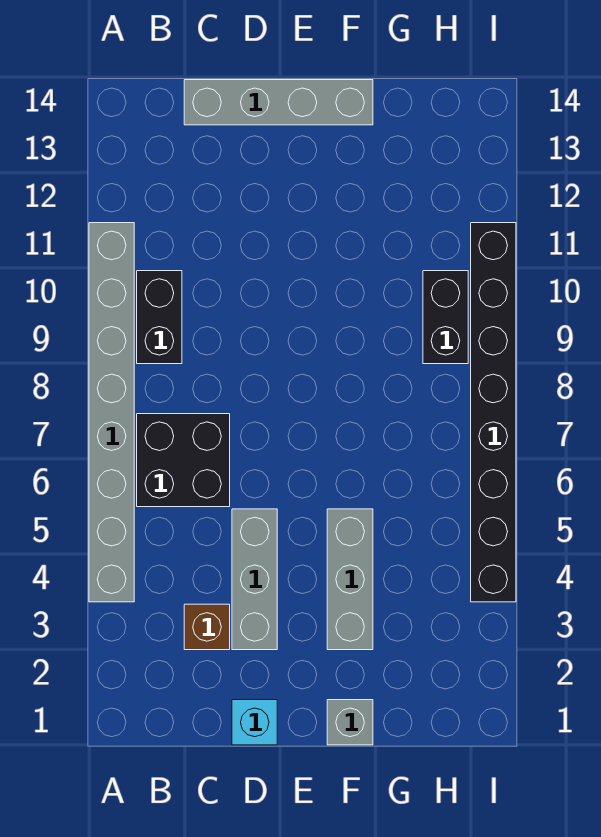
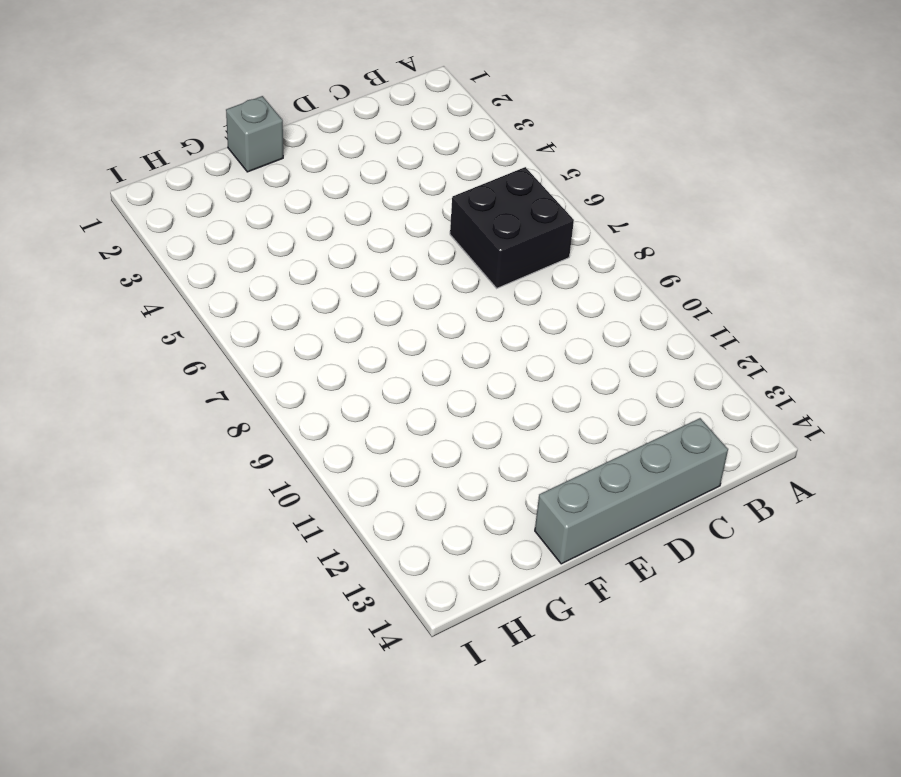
none -> grey brick A4:A11 level 1
none -> black brick B9:B10 level 1

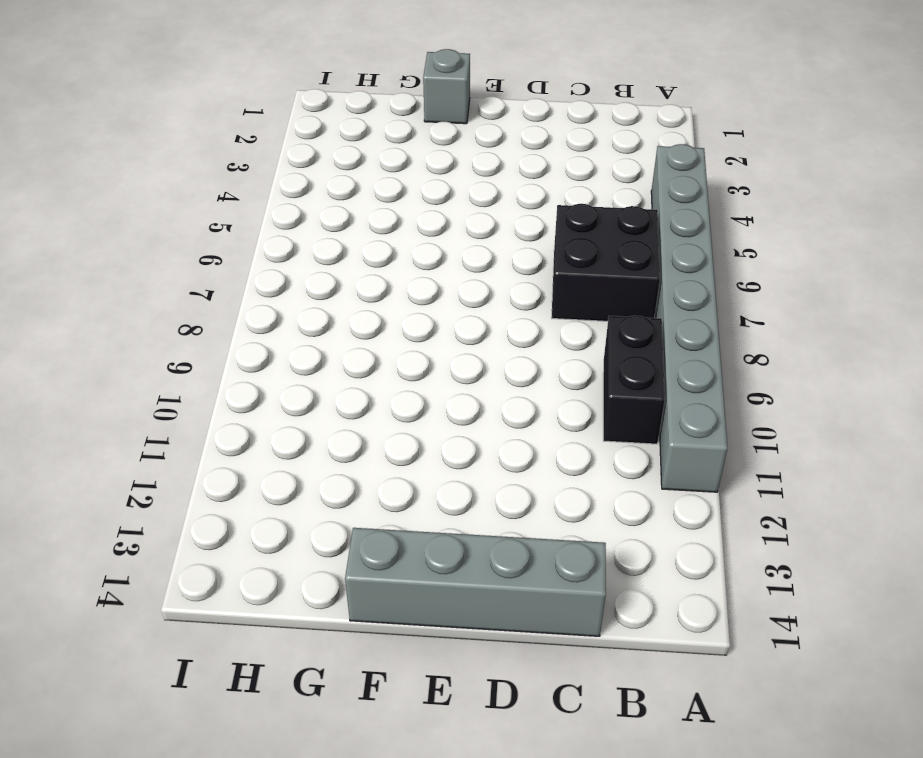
none -> brown brick C3 level 1
none -> cyan brick D1 level 1

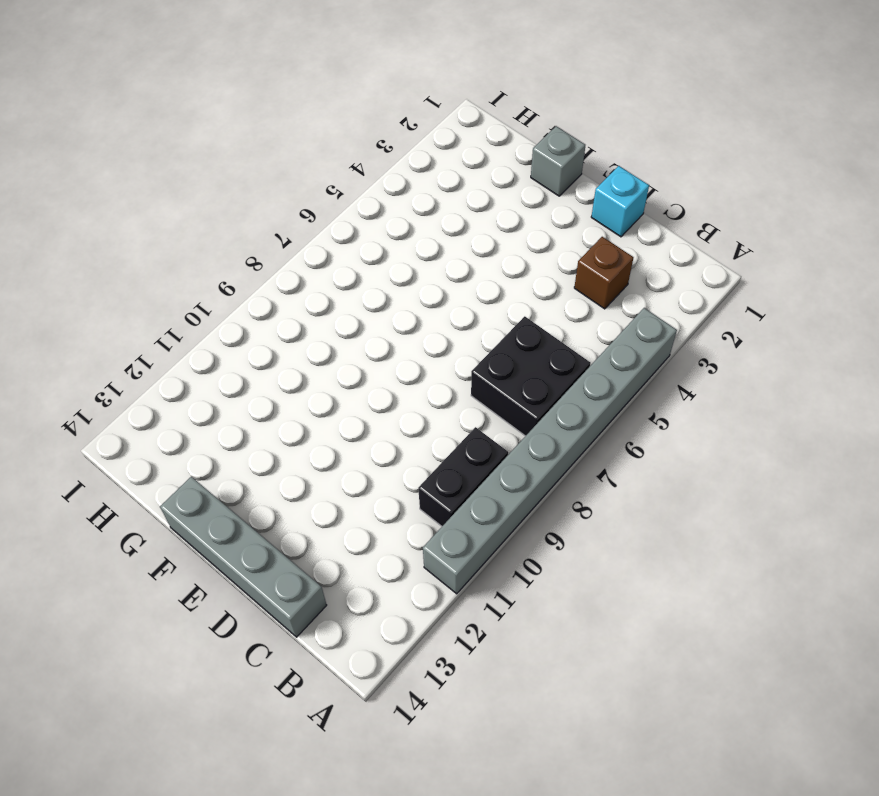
none -> grey brick D3:D5 level 1
none -> grey brick F3:F5 level 1

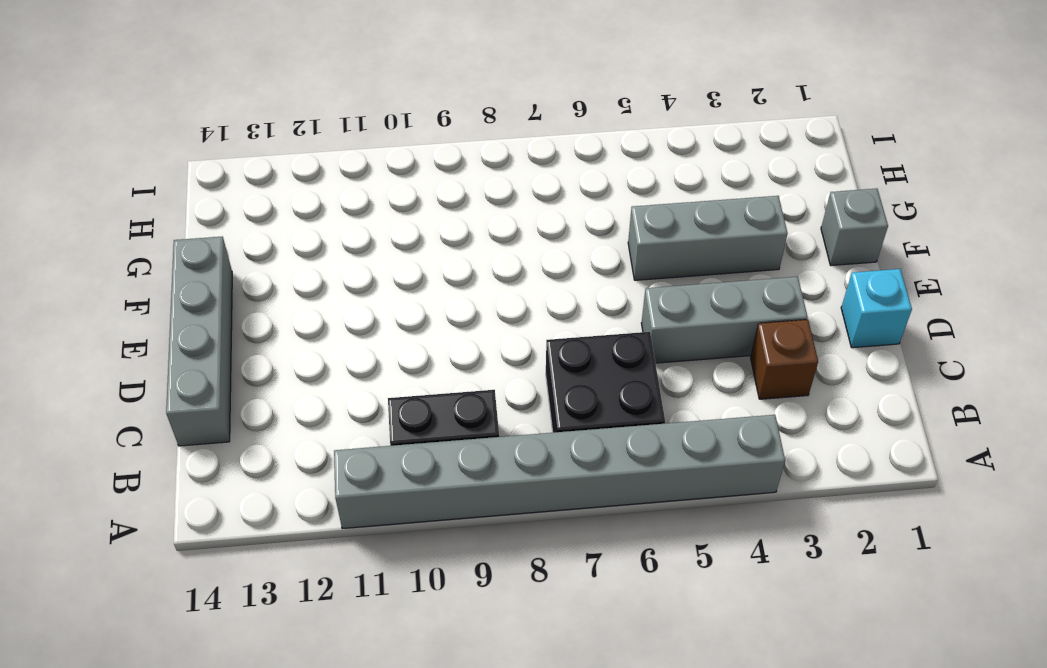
none -> black brick H9:H10 level 1
none -> black brick I4:I11 level 1

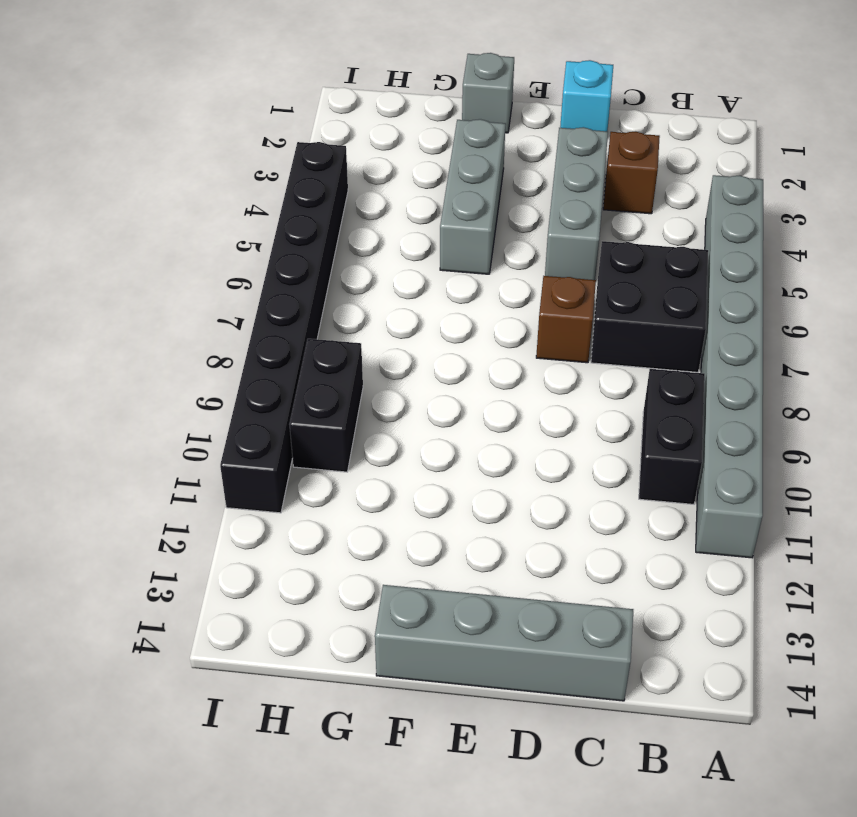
brown brick D7 level 1 -> none

